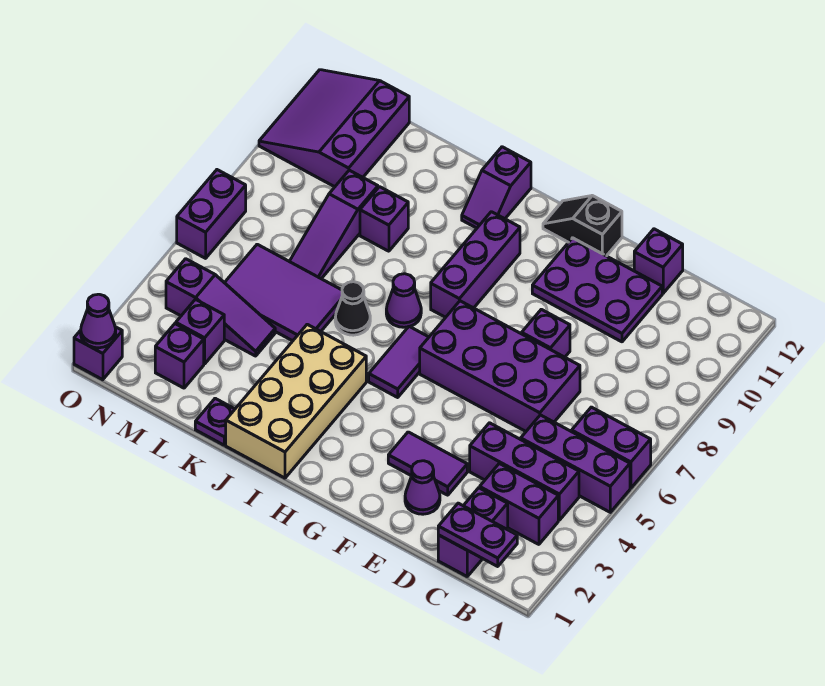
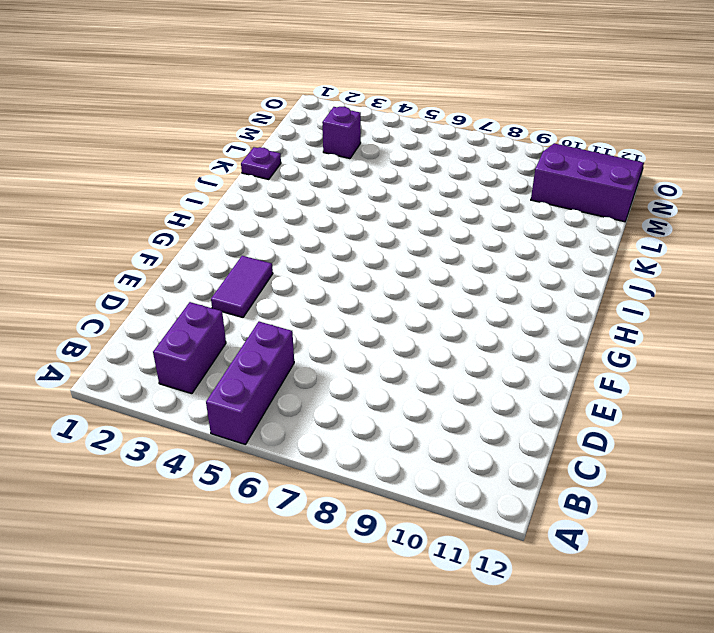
none -> purple brick A6:B6 level 1
none -> purple brick B4:D4 level 1
none -> purple brick C1:C2 level 1
none -> purple brick D6:G7 level 1

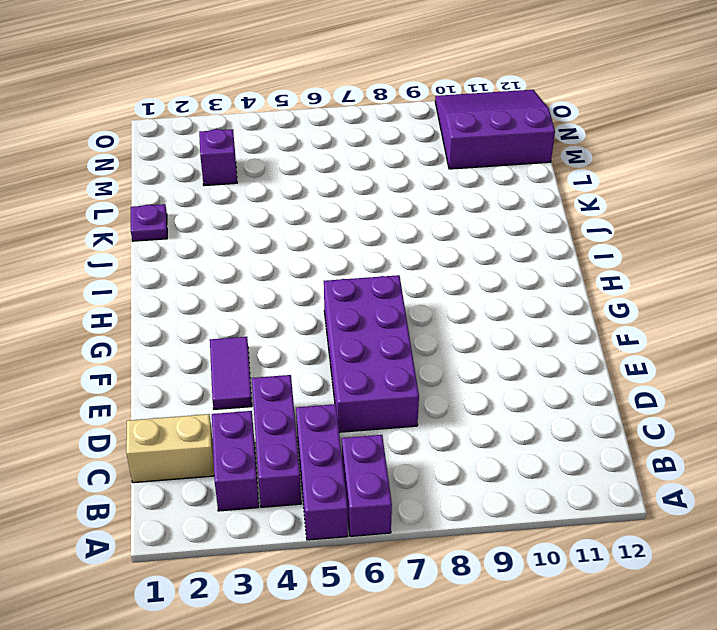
tan brick C1:C2 level 1 -> purple brick C1:C2 level 1
none -> purple plate D10:F11 level 1
none -> purple brick D12 level 1
none -> purple cone E2 level 1
none -> purple brick E8 level 1

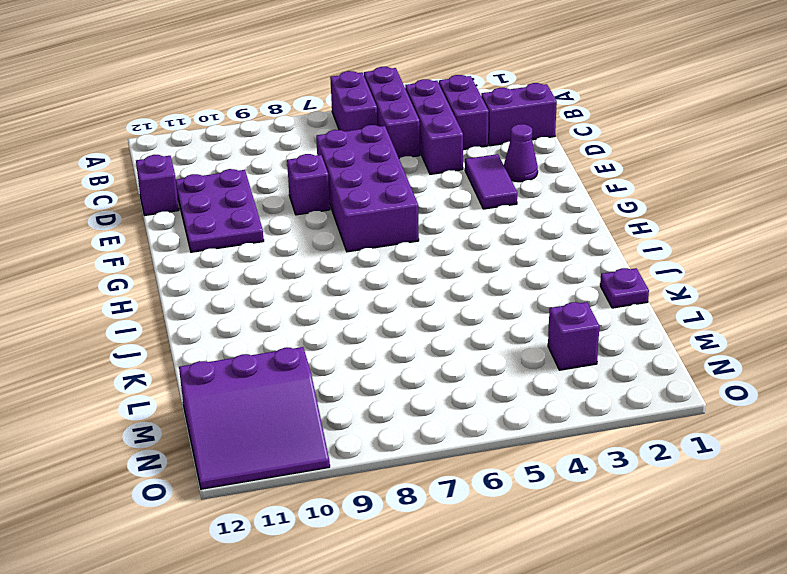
none -> black slope F12:G12 level 1 top F
none -> purple tile H5:H6 level 1
none -> purple brick H8:H10 level 1
none -> tan brick I1:J4 level 1

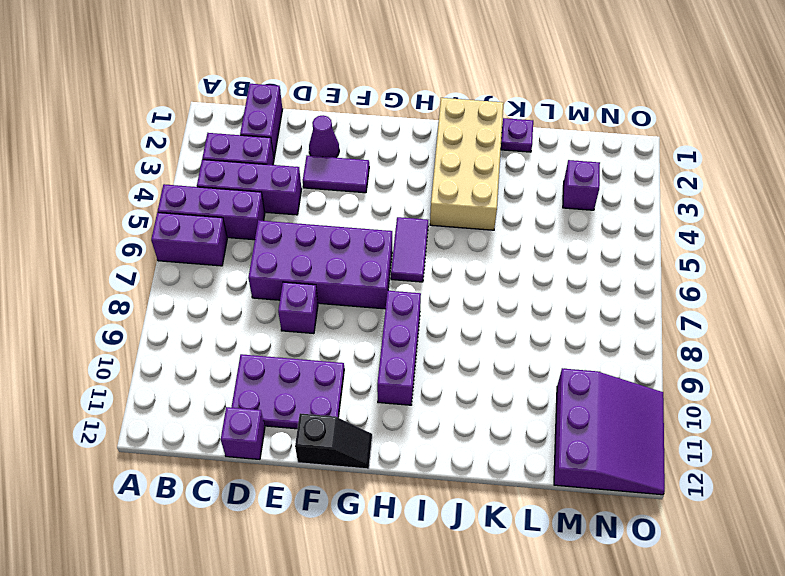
none -> purple cone I7 level 1
none -> purple slope I11:I12 level 1 top 12
none -> black cone J6 level 1
none -> purple tile K5:M6 level 1

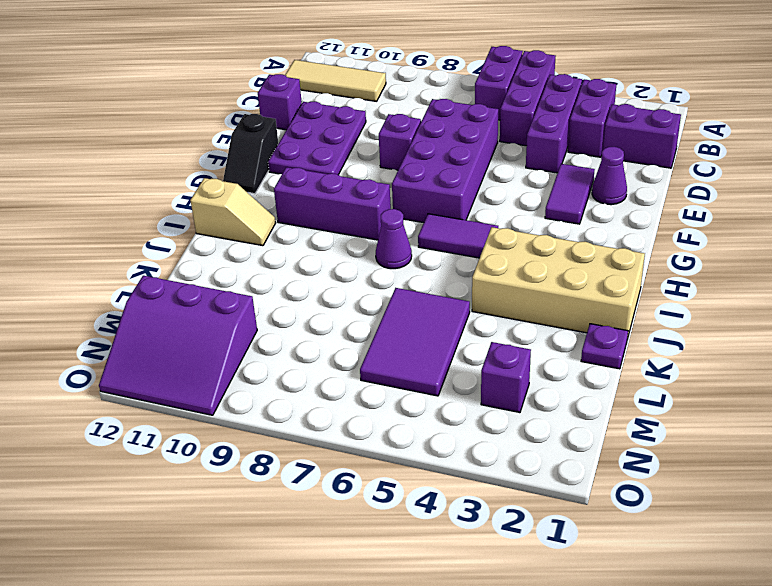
tan tile B10:B12 level 1 -> none
tan slope I11:I12 level 1 top 12 -> purple slope I11:I12 level 1 top 12
none -> black cone J6 level 1
none -> purple brick K9 level 1
none -> purple slope L4:N4 level 1 top N
none -> purple slope L7:L9 level 1 top 9

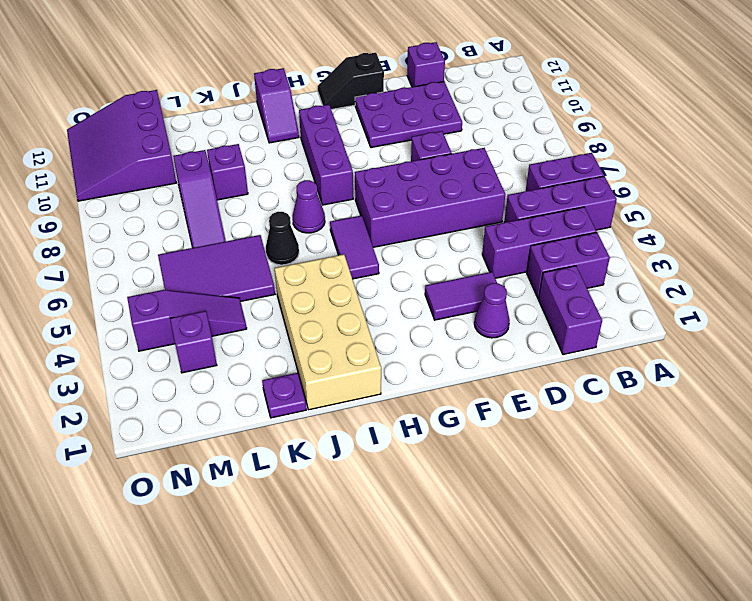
none -> purple brick M2 level 1
none -> purple brick O1 level 1
none -> purple brick O6:O7 level 1
none -> purple plate B1:C1 level 2

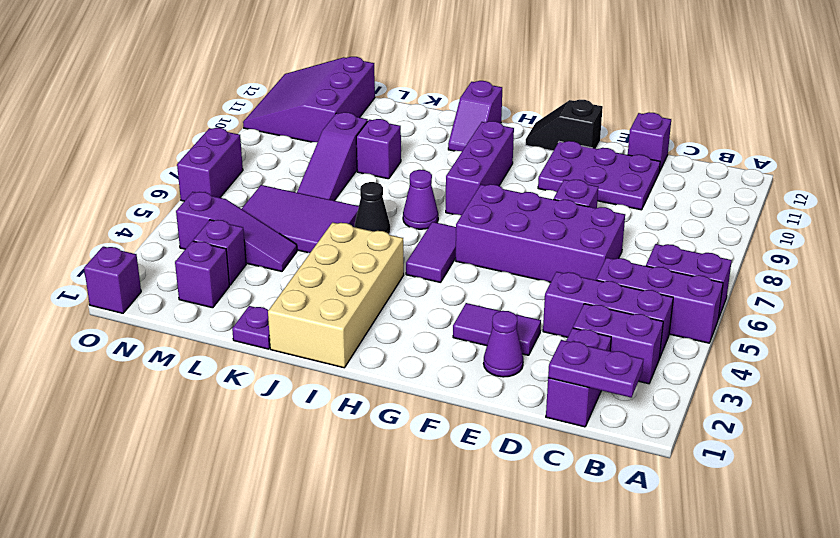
none -> purple cone O1 level 2

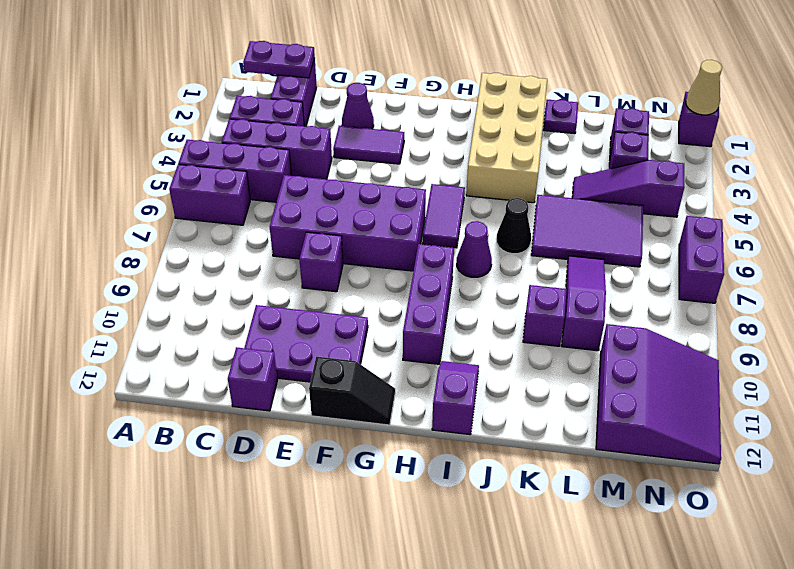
tan cone O1 level 2 -> purple cone O1 level 2

